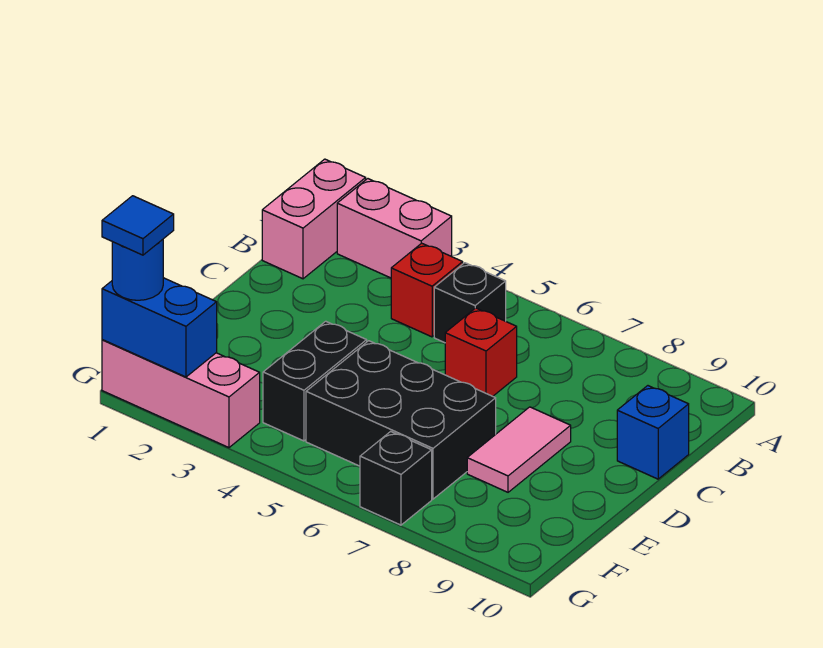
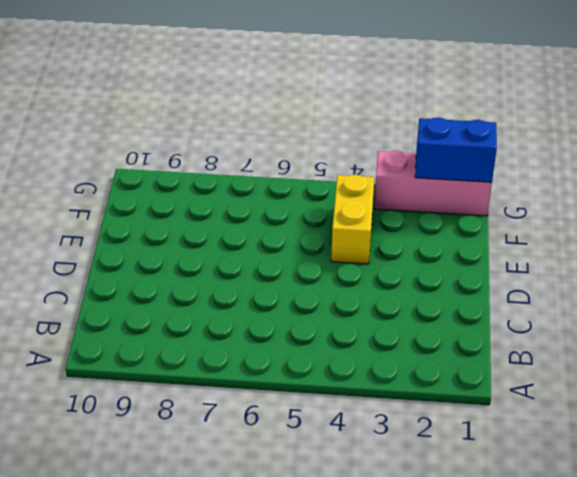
yellow brick E4:F4 level 1 -> black brick E4:F4 level 1
none -> pink brick A1:B1 level 1
none -> pink brick A2:A3 level 1
none -> red brick B4 level 1

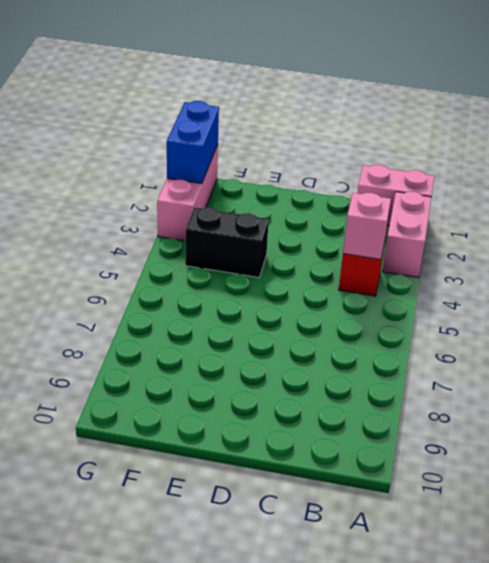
pink brick B4 level 2 -> none
none -> black brick B5 level 1
none -> red brick C6 level 1
none -> blue brick C10 level 1

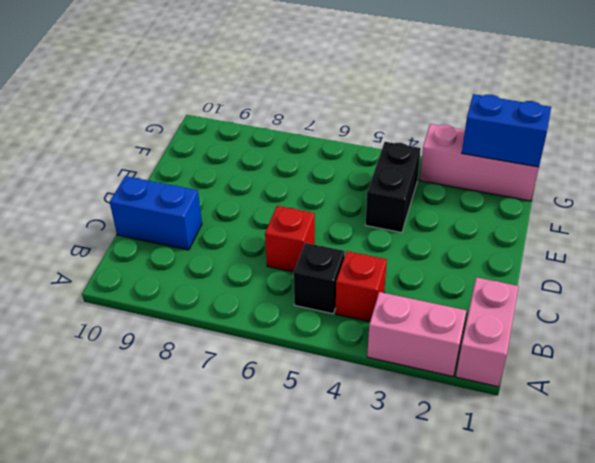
blue brick C9:C10 level 1 -> blue brick C10 level 1
none -> pink tile D8:E8 level 1
none -> black brick E5:F7 level 1
none -> black brick G7 level 1

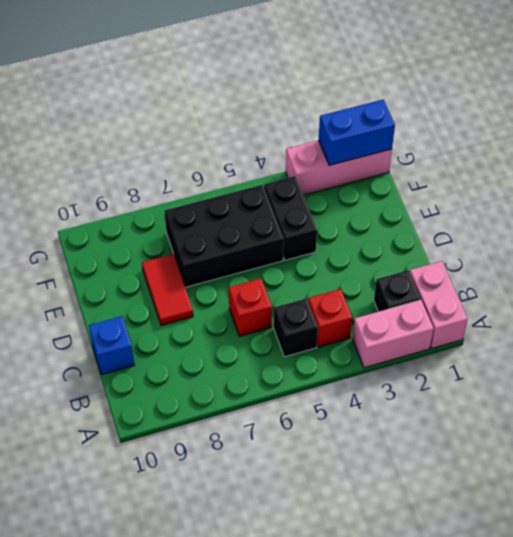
black brick B2 level 1 -> black brick G7 level 1
red tile D8:E8 level 1 -> pink tile D8:E8 level 1
none -> blue round brick G1 level 3
none -> blue tile G1 level 4

